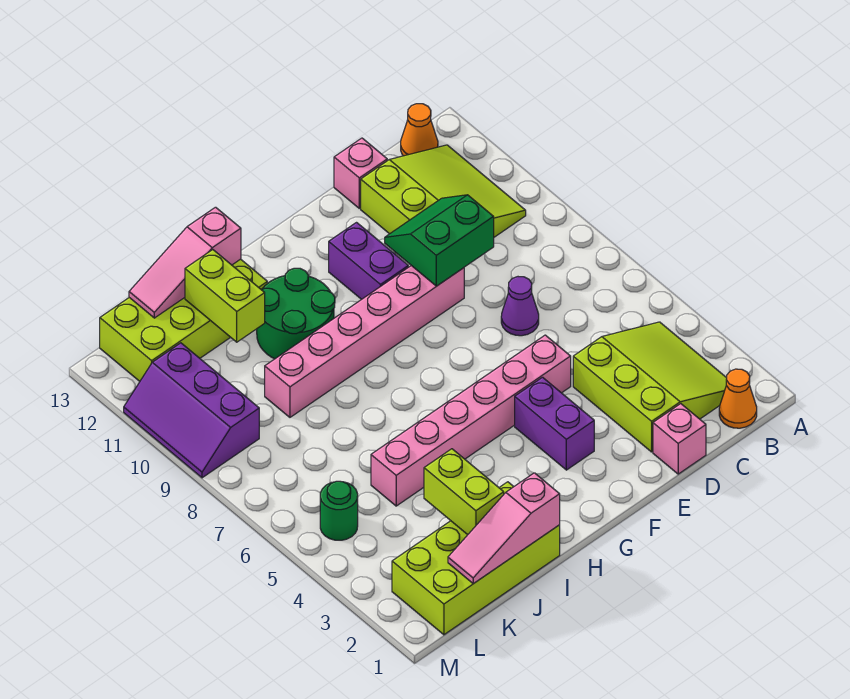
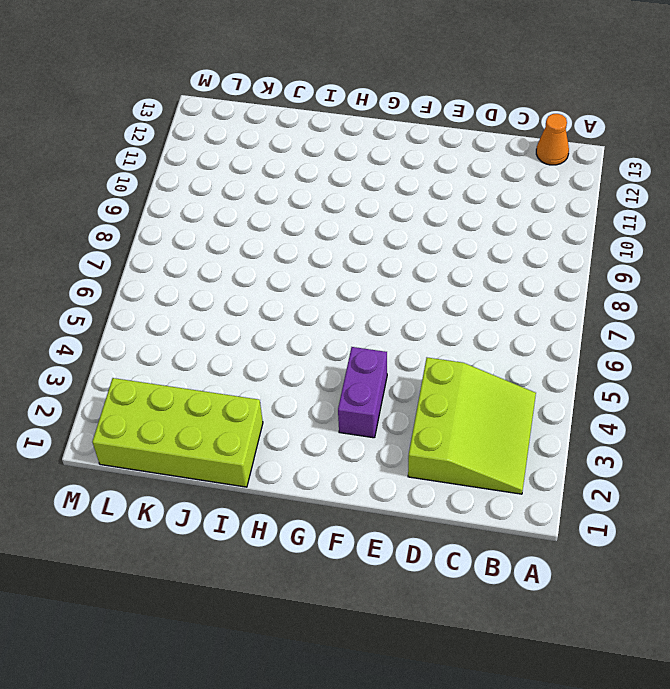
none -> orange cone B1 level 1
none -> lime slope B10:D12 level 1 top D
none -> pink brick D1 level 1

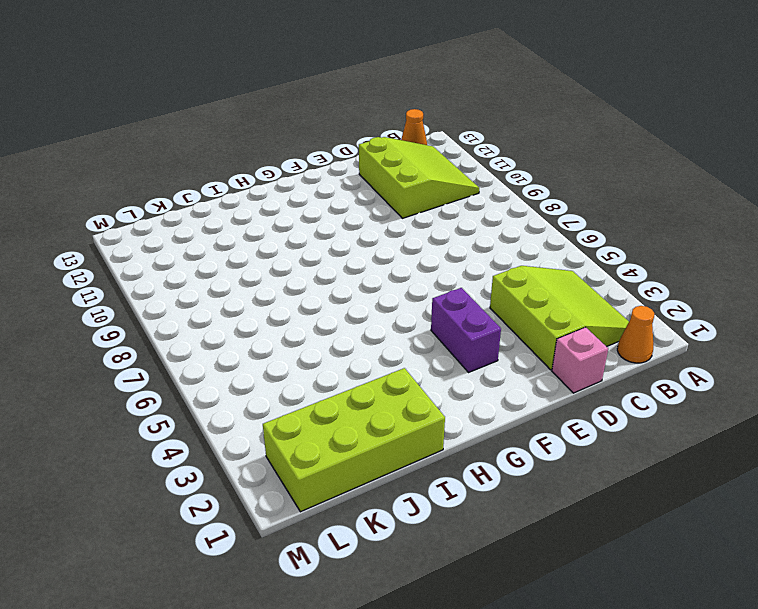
none -> purple cone D7 level 1
none -> pink brick D13 level 1
none -> pink brick E5:J5 level 1

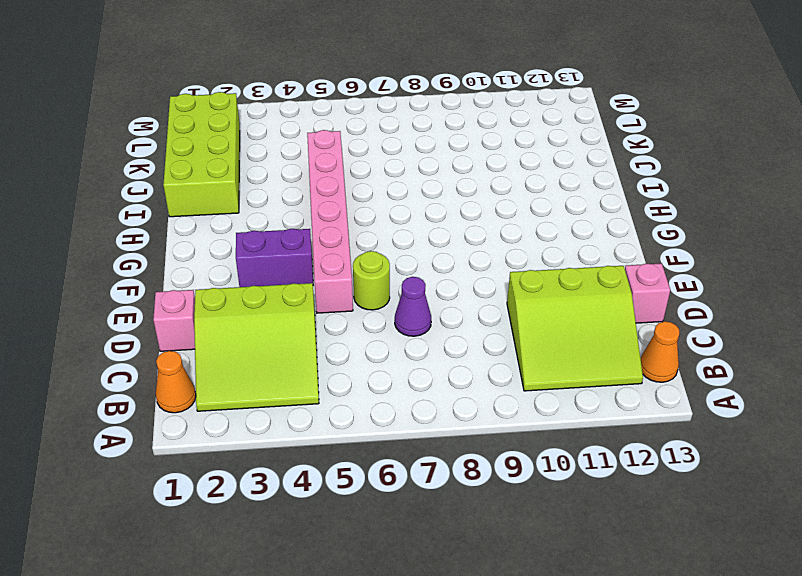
lime round brick E6 level 1 -> none
none -> pink brick E9:J9 level 1
none -> purple brick F10:F11 level 1
none -> green round brick H10:I11 level 1

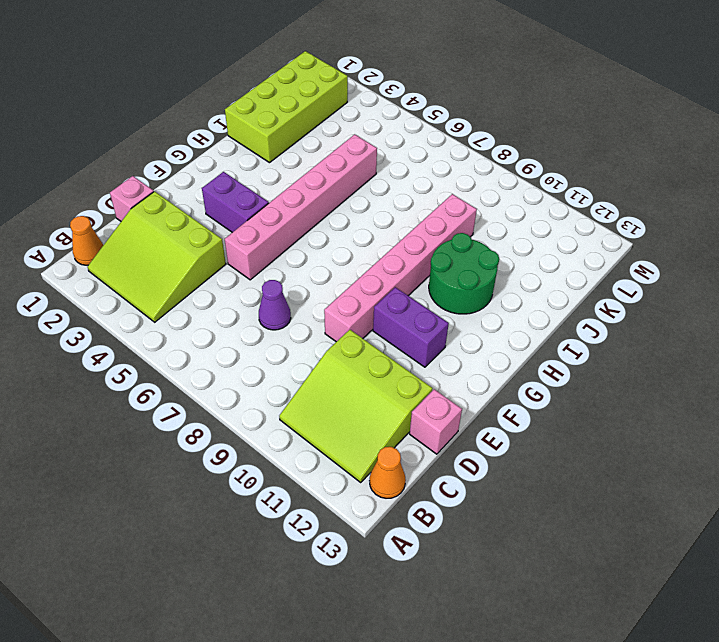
none -> lime brick I12:L13 level 1
none -> green round brick L5 level 1
none -> purple slope L9:M11 level 1 top L

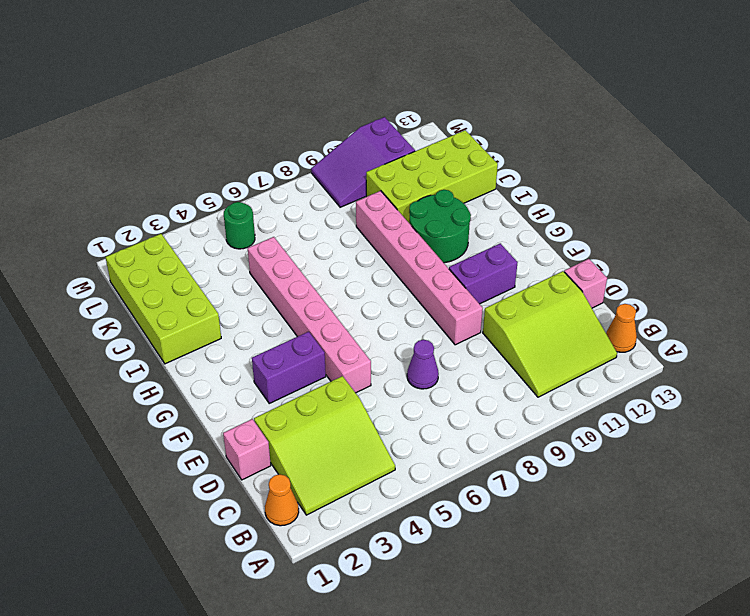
lime brick J10:K13 level 1 -> lime brick I12:L13 level 1
purple slope L9:M11 level 1 top 11 -> purple slope L9:M11 level 1 top L
none -> green slope D9:E10 level 2 top 9
none -> pink slope I1:K1 level 2 top I
none -> pink slope I13:K13 level 2 top I

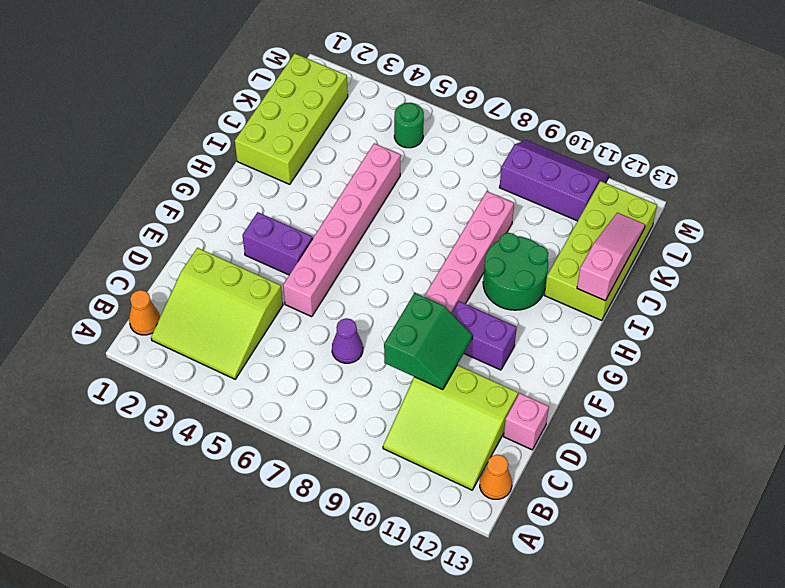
none -> pink brick D1 level 1
none -> pink slope I1:K1 level 2 top I
none -> lime brick J2:J3 level 2

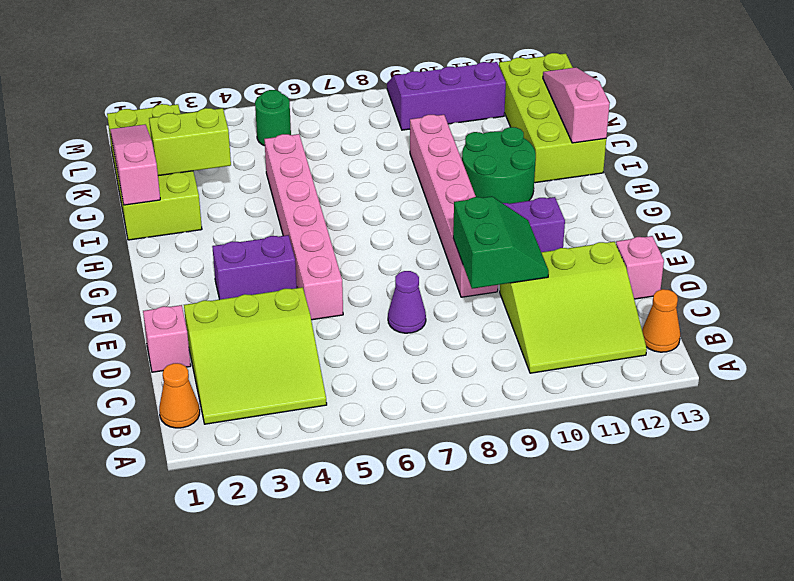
none -> lime brick J11:J12 level 2

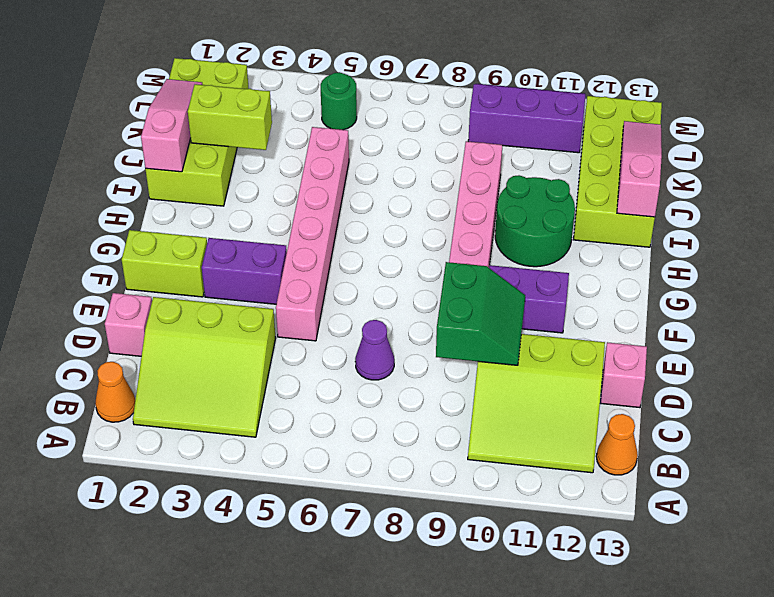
lime brick F1:F2 level 1 -> lime brick J11:J12 level 2

